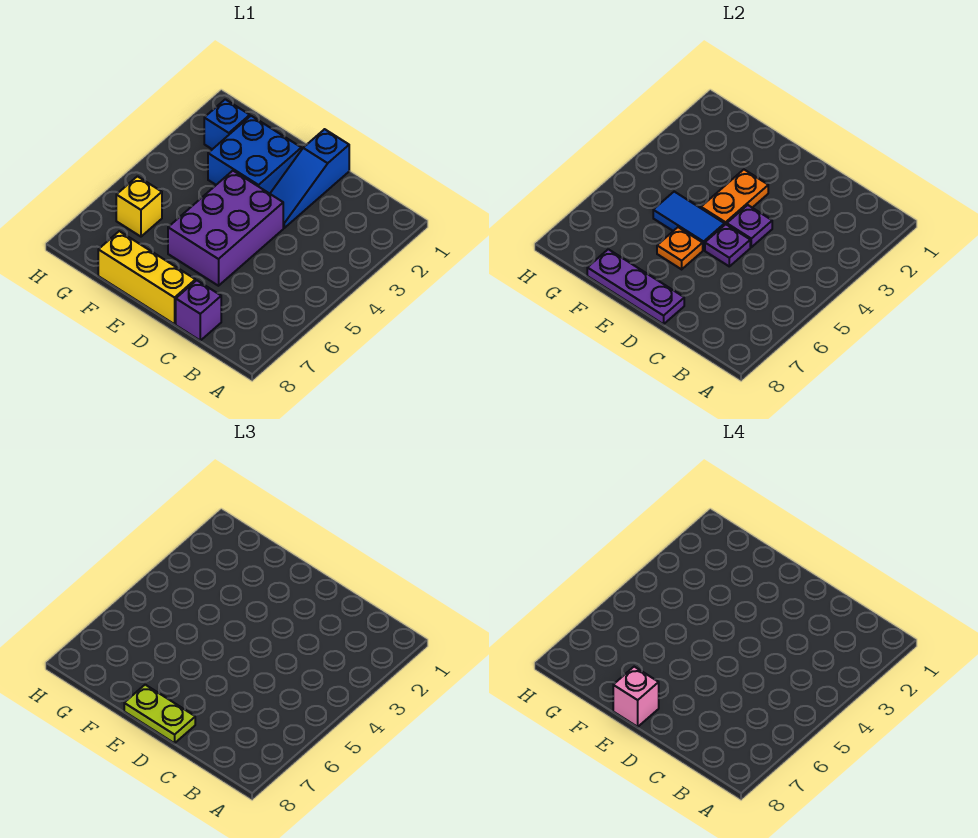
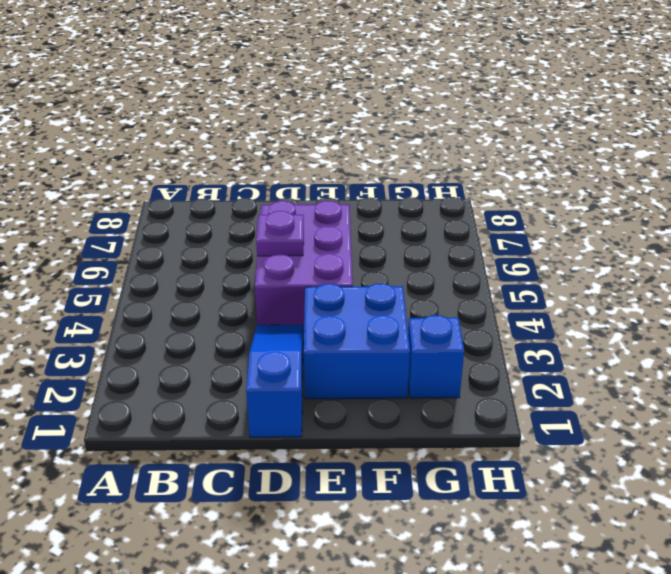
none -> purple brick C8 level 1
none -> yellow brick D8:F8 level 1
none -> yellow brick G6 level 1

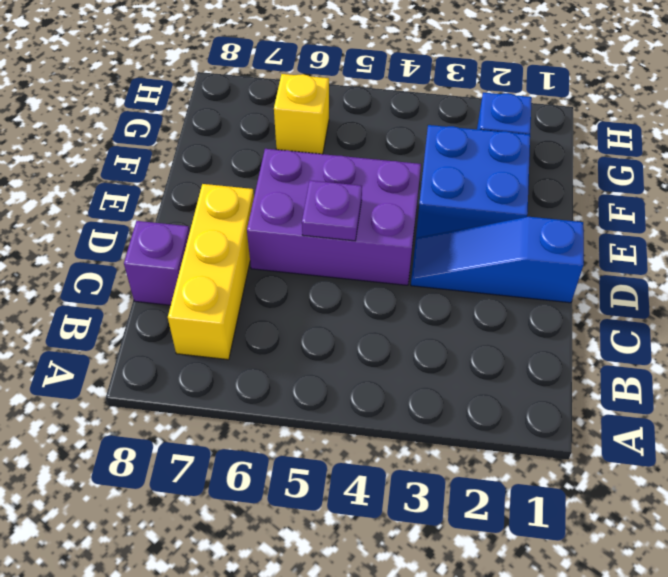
yellow brick B7:D7 level 1 -> yellow brick D8:F8 level 1
none -> purple plate D4 level 2
none -> purple plate D8:F8 level 2
none -> orange plate E3:E4 level 2

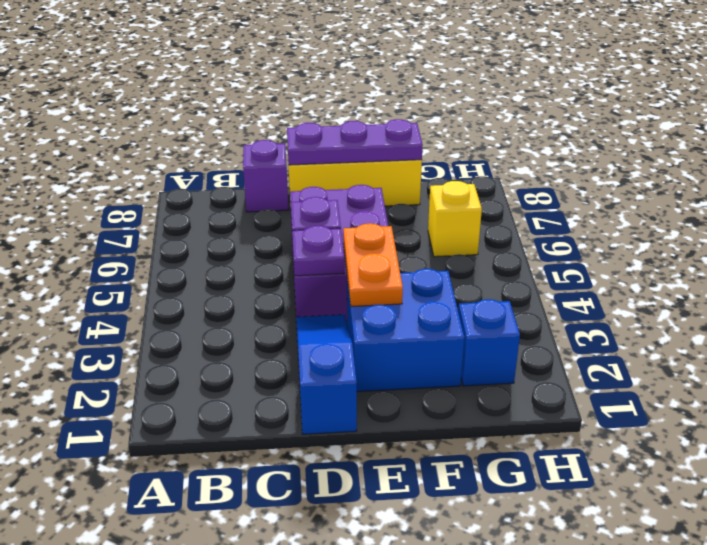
none -> blue tile E5:F5 level 2
none -> orange plate E6 level 2
none -> lime plate D8:E8 level 3

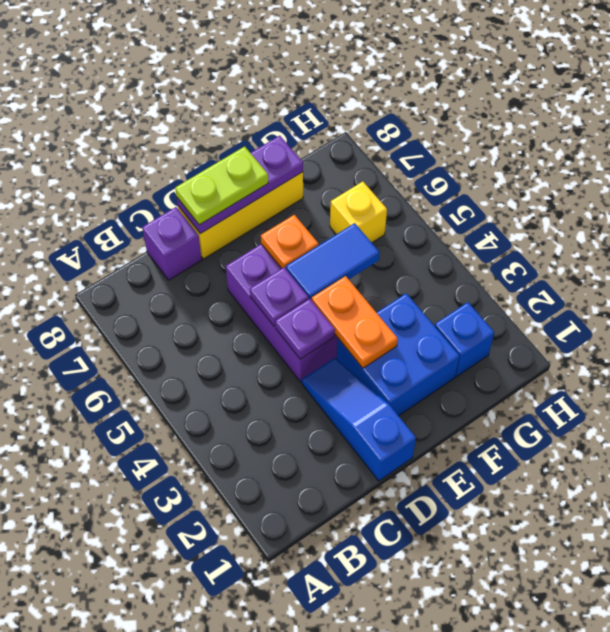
none -> pink brick E8 level 4

